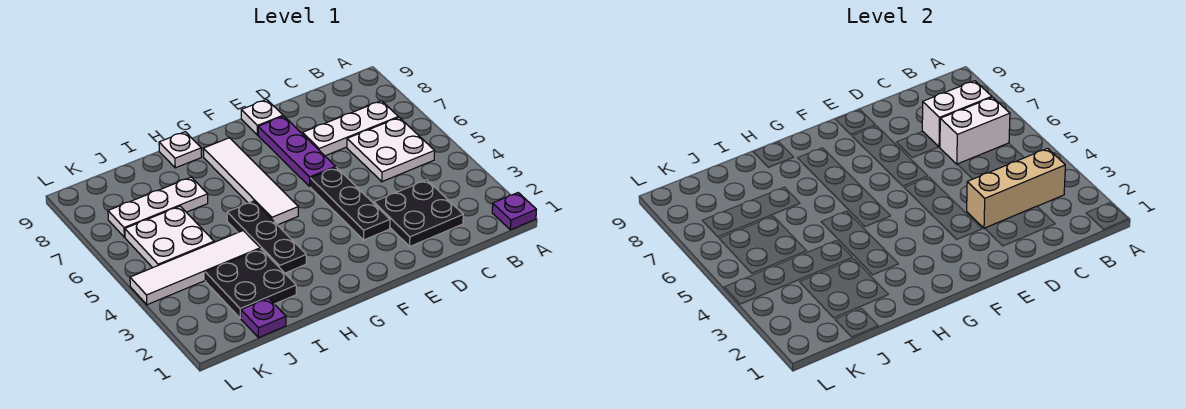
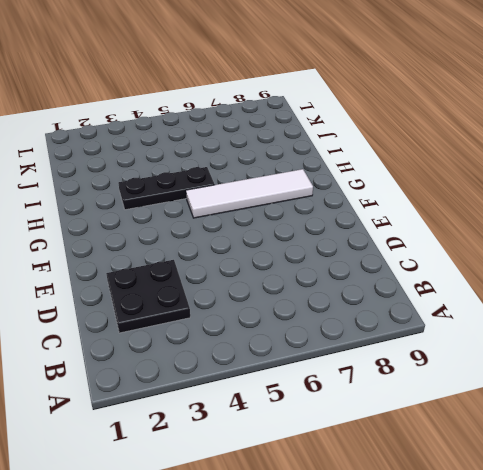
none -> purple plate A1 level 1
none -> white plate B5:C6 level 1
none -> white plate B7:D7 level 1

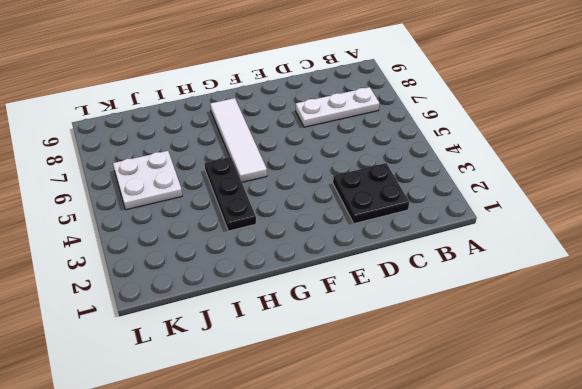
none -> purple plate A1 level 1
none -> white plate B5:C6 level 1
none -> black plate E3:E5 level 1

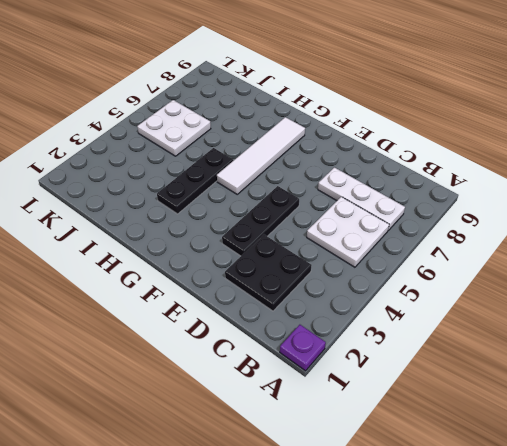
none -> purple plate E6:E8 level 1
none -> white plate E9 level 1
none -> white plate H9 level 1

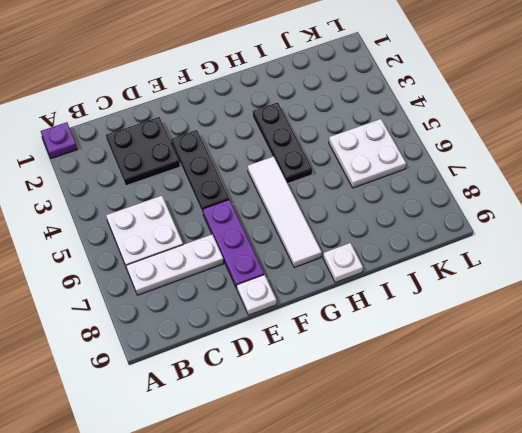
none -> black plate I2:J3 level 1
none -> white tile I4:L4 level 1
none -> white plate I7:K7 level 1

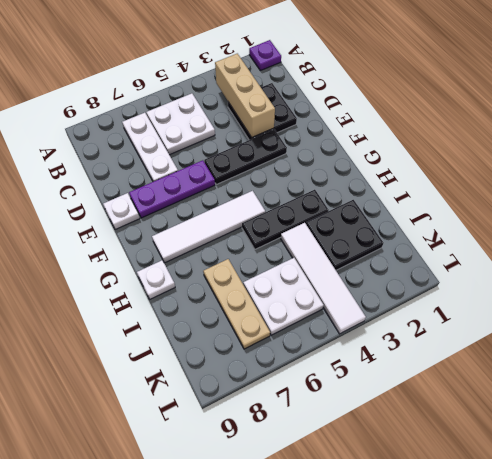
tan plate I7:K7 level 1 -> white plate I7:K7 level 1
none -> purple plate J1 level 1
none -> white brick B6:C6 level 2
none -> white brick B7:C7 level 2

